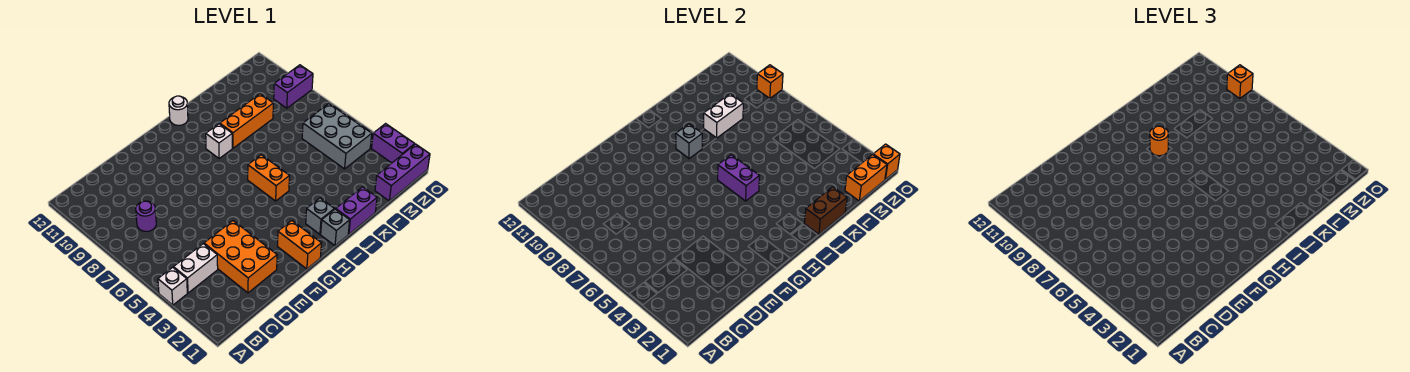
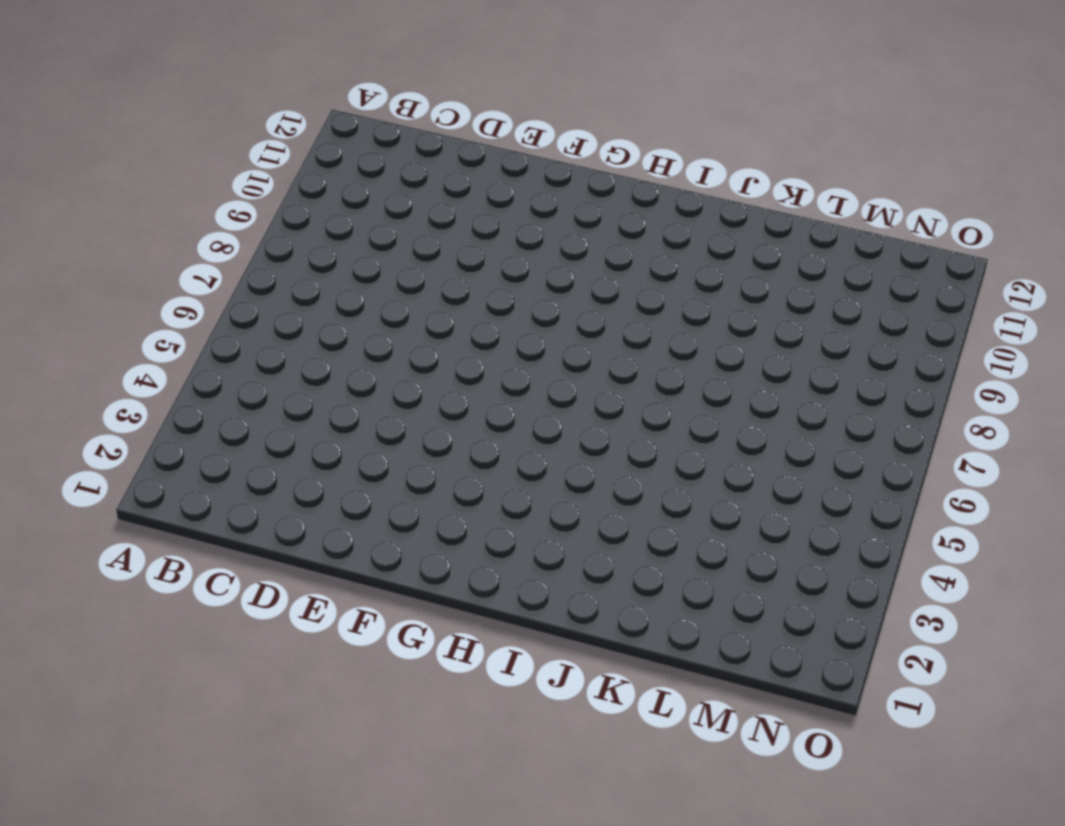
none -> white brick A4 level 1
none -> white brick B4:C4 level 1
none -> purple round brick C8 level 1

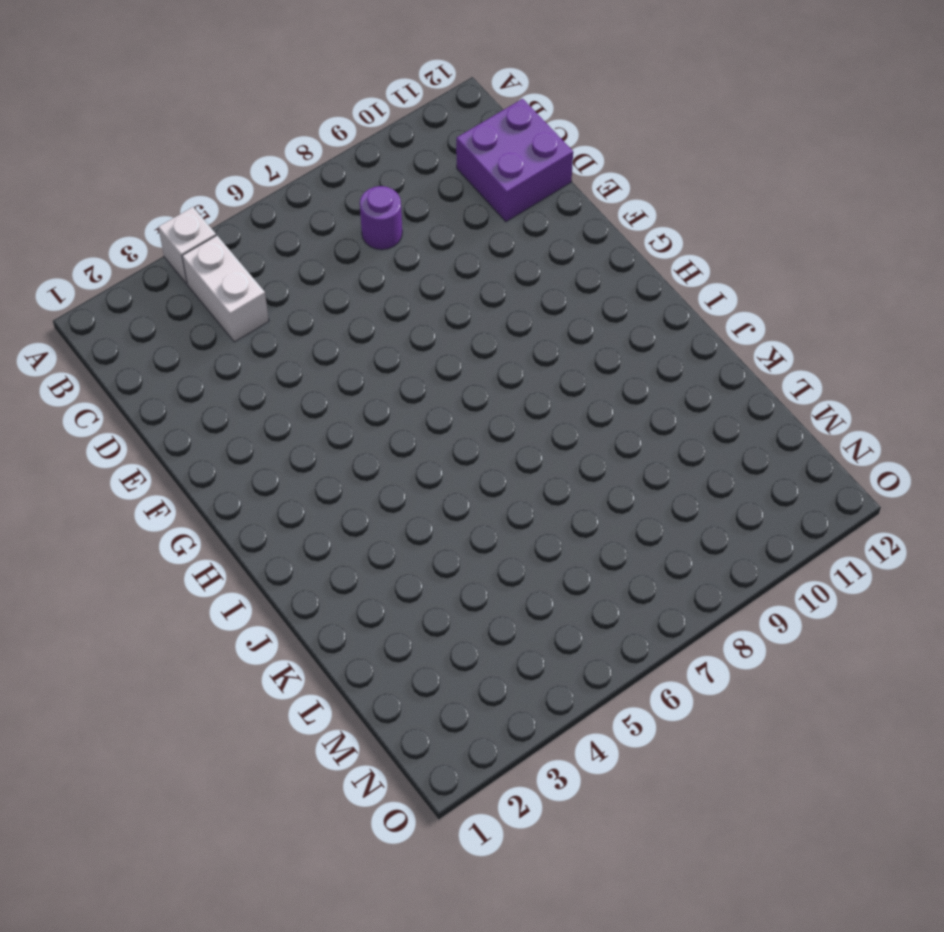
purple brick C11:D12 level 1 -> none
none -> orange brick D2:E4 level 1
none -> orange brick G1:G2 level 1
none -> grey brick I1 level 1

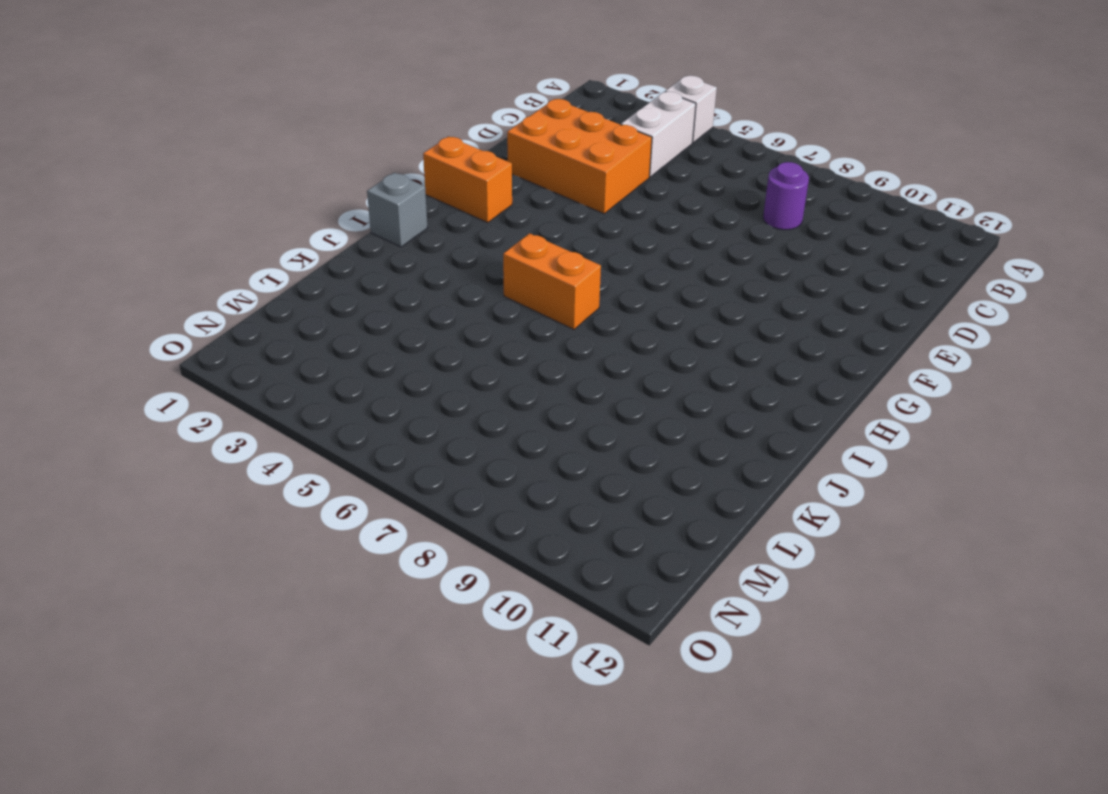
none -> grey brick I2 level 1
none -> white brick I9 level 1
none -> white round brick I12 level 1

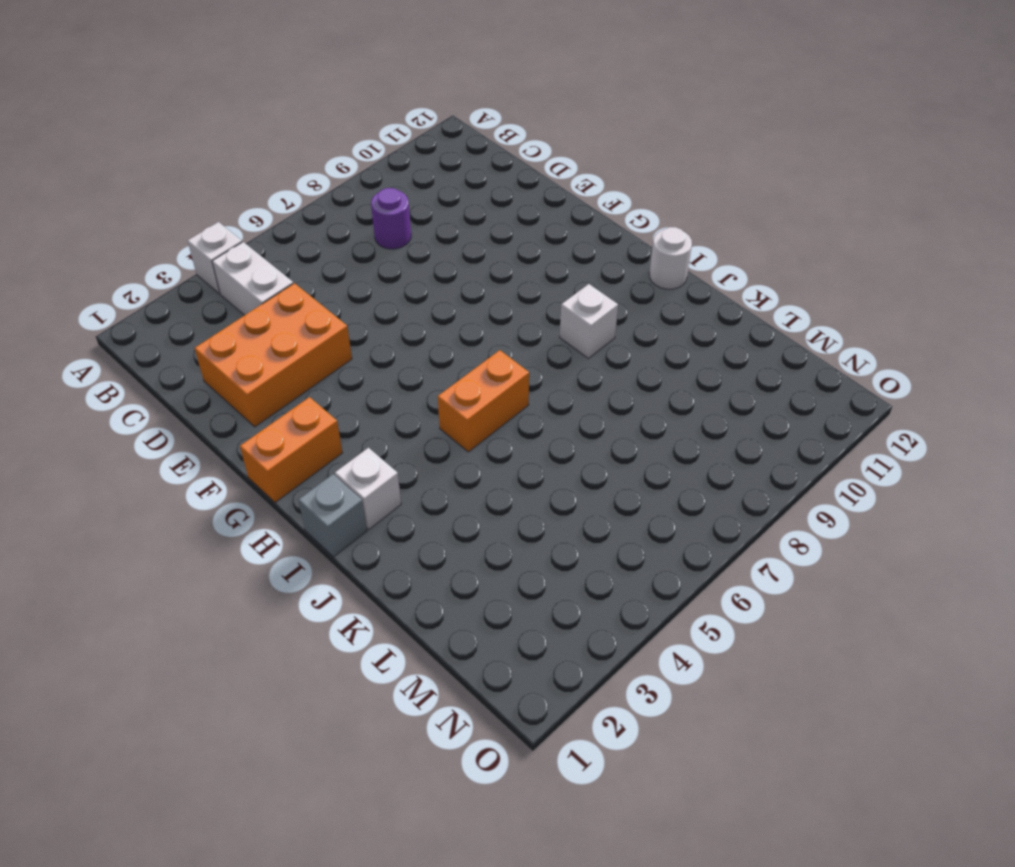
white brick I2 level 1 -> grey brick I2 level 1
none -> purple brick J1:K1 level 1
none -> orange brick J9:L9 level 1
none -> purple brick M1:O1 level 1

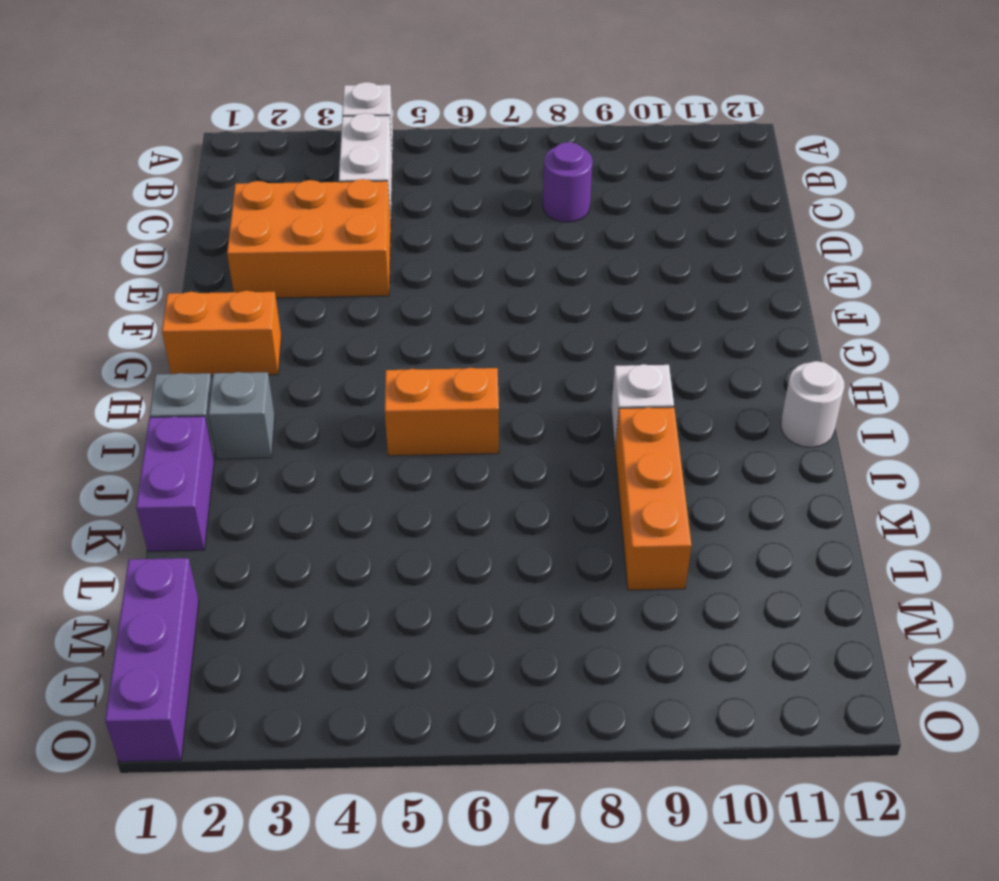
none -> grey brick M4:N6 level 1
none -> purple brick N9:O9 level 1
none -> purple brick O2:O3 level 1

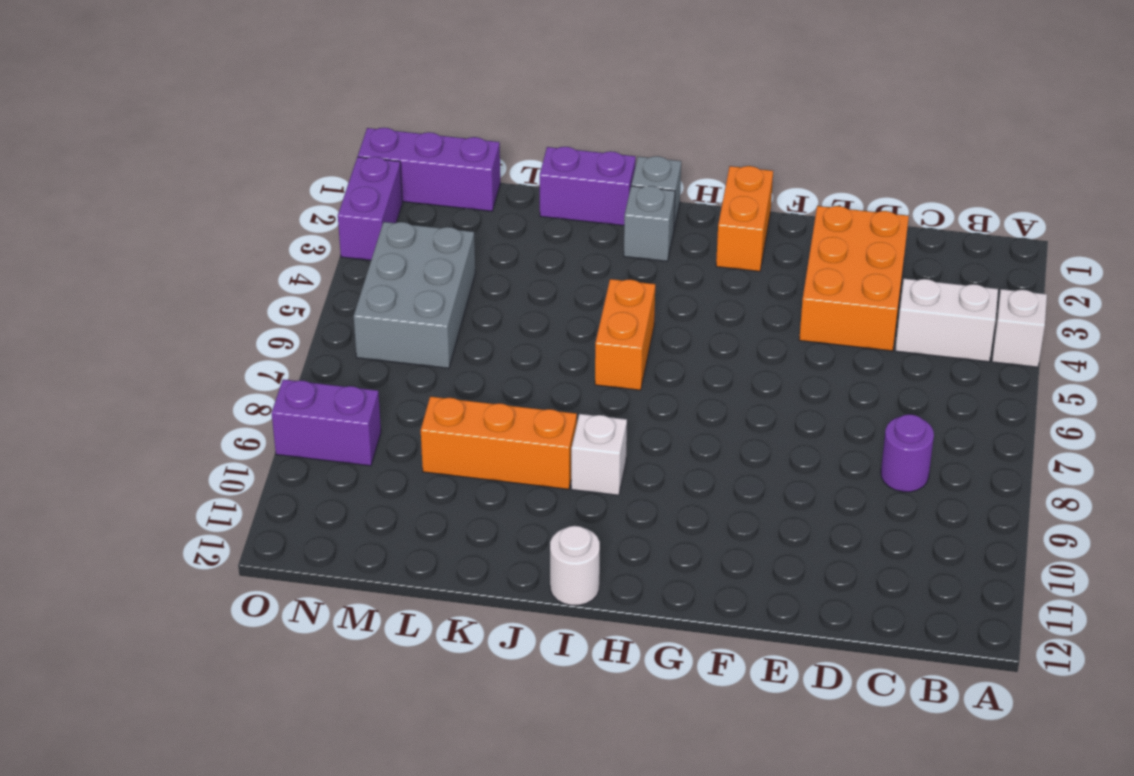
none -> purple brick I5:I6 level 2
none -> grey brick I9 level 2
none -> brown brick J1:K1 level 2

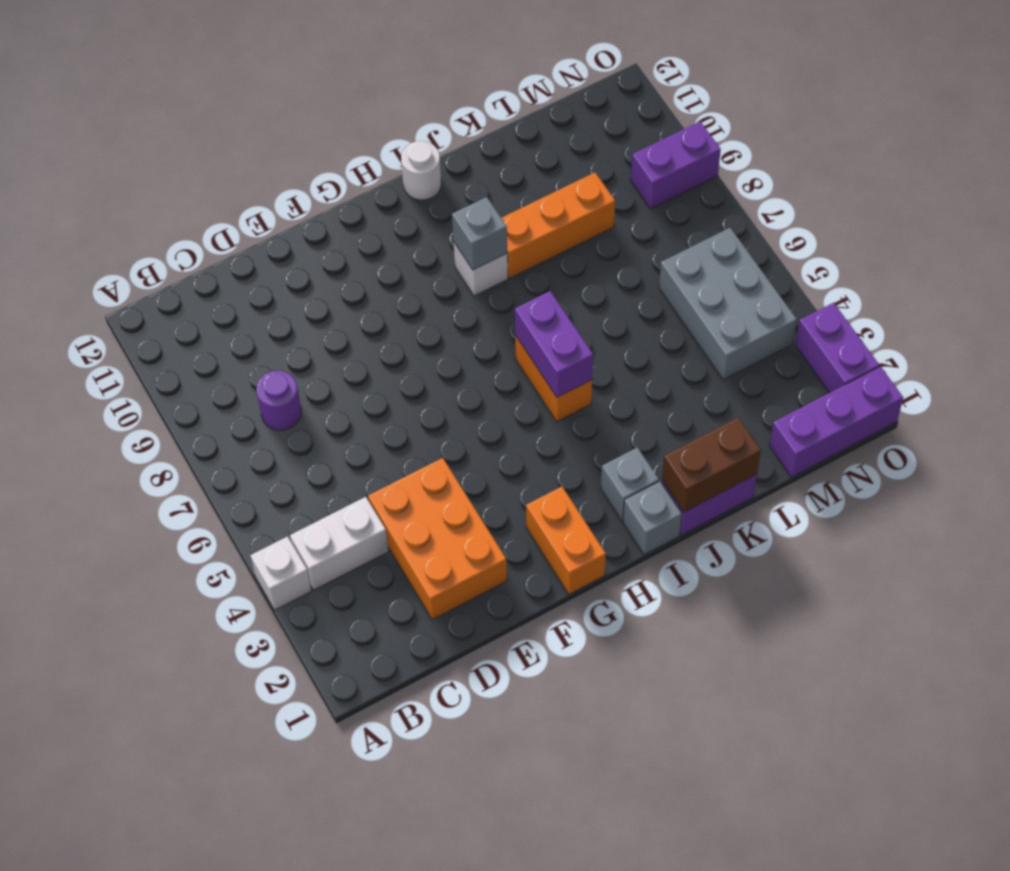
none -> white brick K9:L9 level 2
none -> orange brick M1:N1 level 2
none -> orange brick O1 level 2

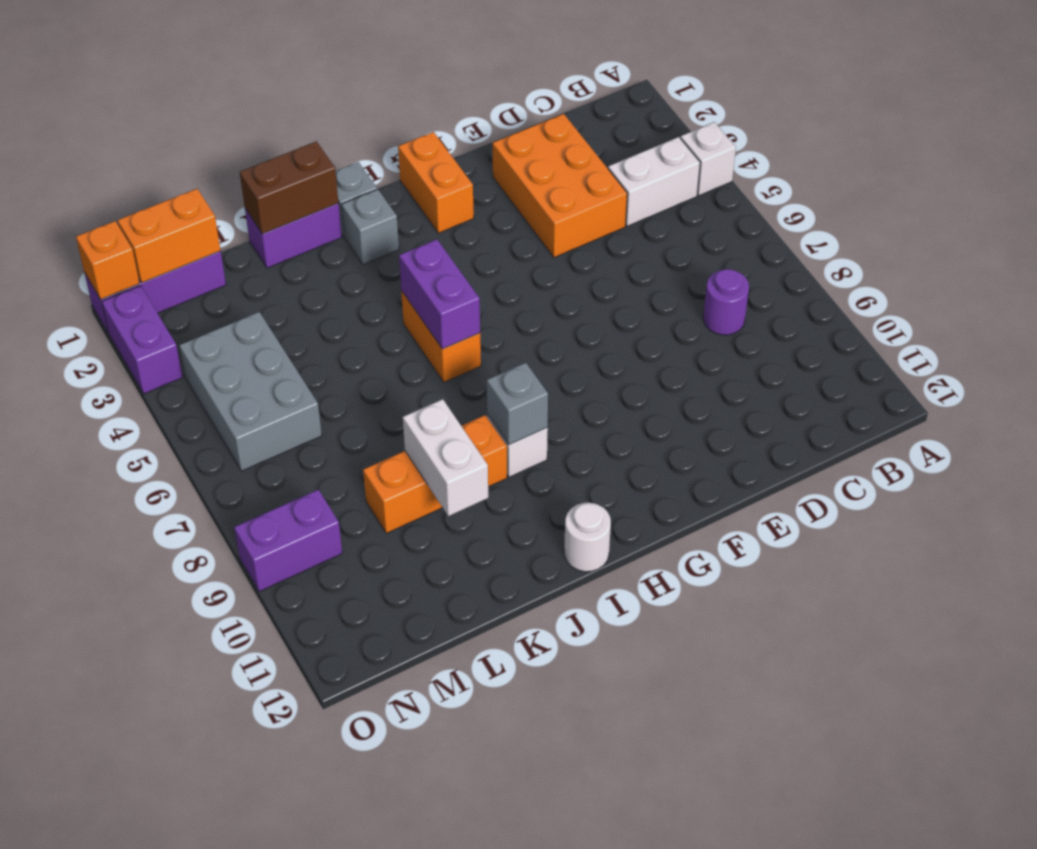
white brick K9:K10 level 2 -> white brick K9:L9 level 2
none -> orange brick O9 level 2
none -> orange round brick I9 level 3
none -> orange brick O9 level 3

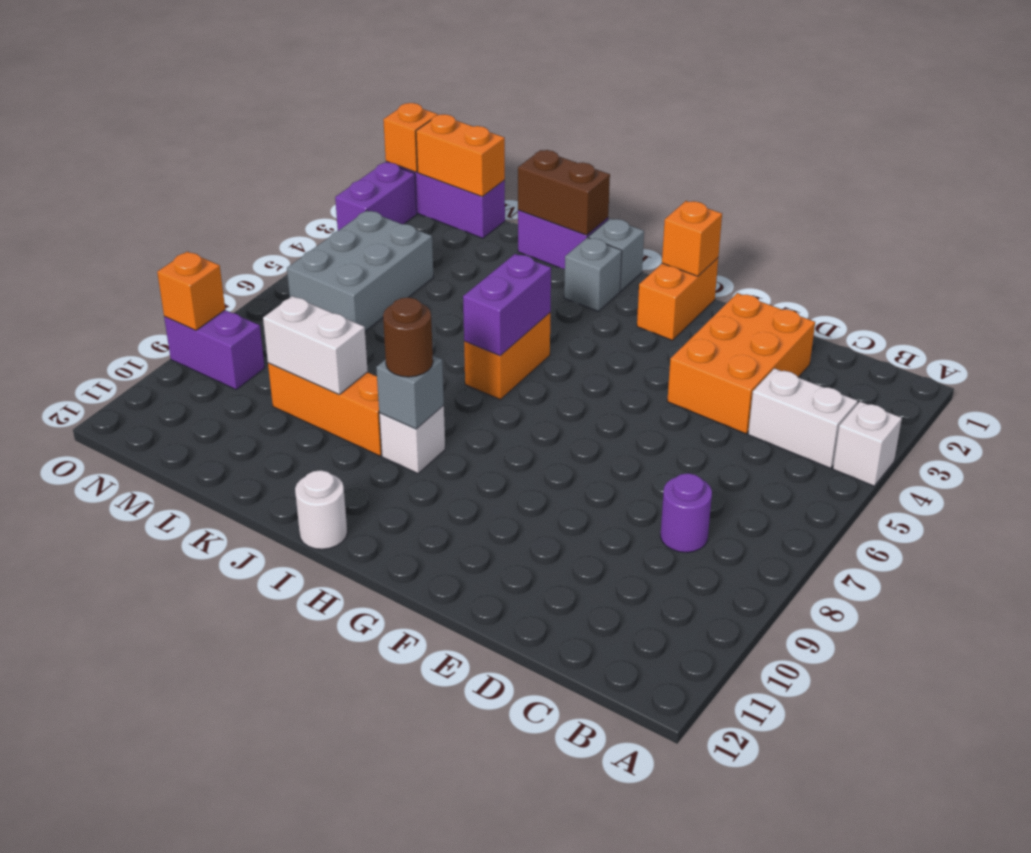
orange brick G1 level 2 -> orange brick O9 level 3
brown round brick I9 level 3 -> orange round brick I9 level 3

